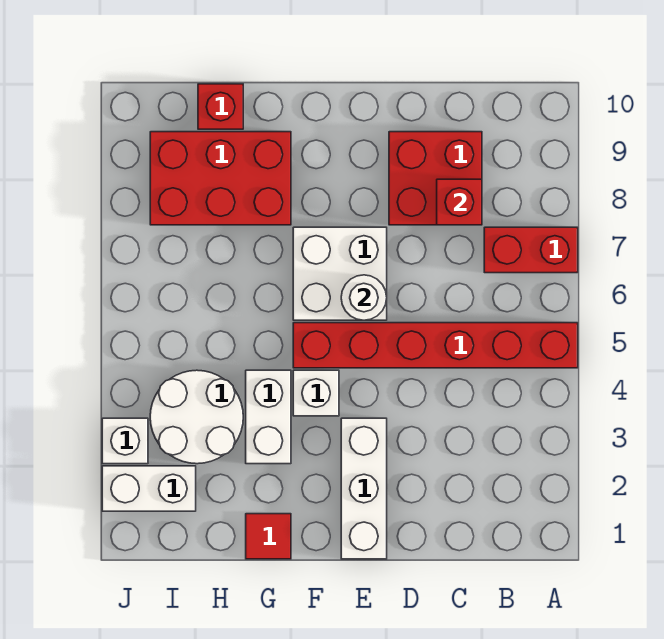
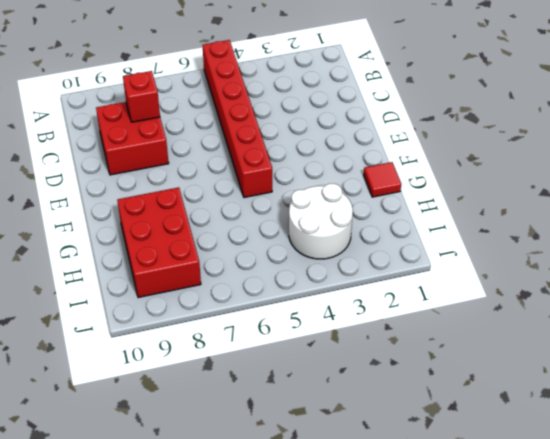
none -> red brick A7:B7 level 1
none -> white brick E1:E3 level 1
none -> white brick E6:F7 level 1

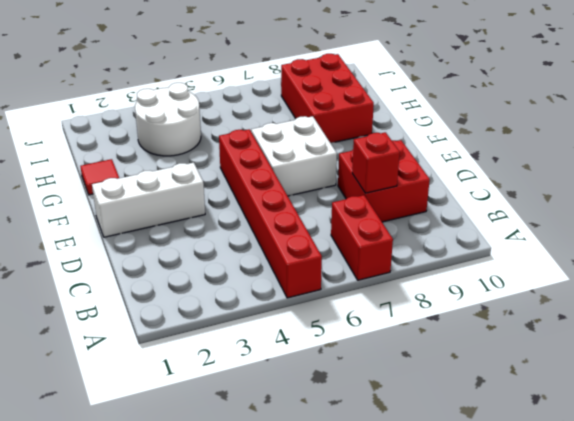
none -> white brick F4 level 1
none -> white brick G3:G4 level 1
none -> red brick H10 level 1

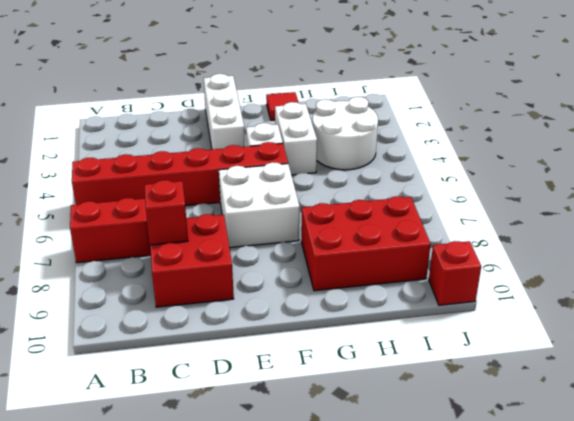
red brick J10 level 1 -> red brick H10 level 1
none -> white brick I2:J2 level 1
none -> white brick J3 level 1
none -> white round brick E6 level 2

